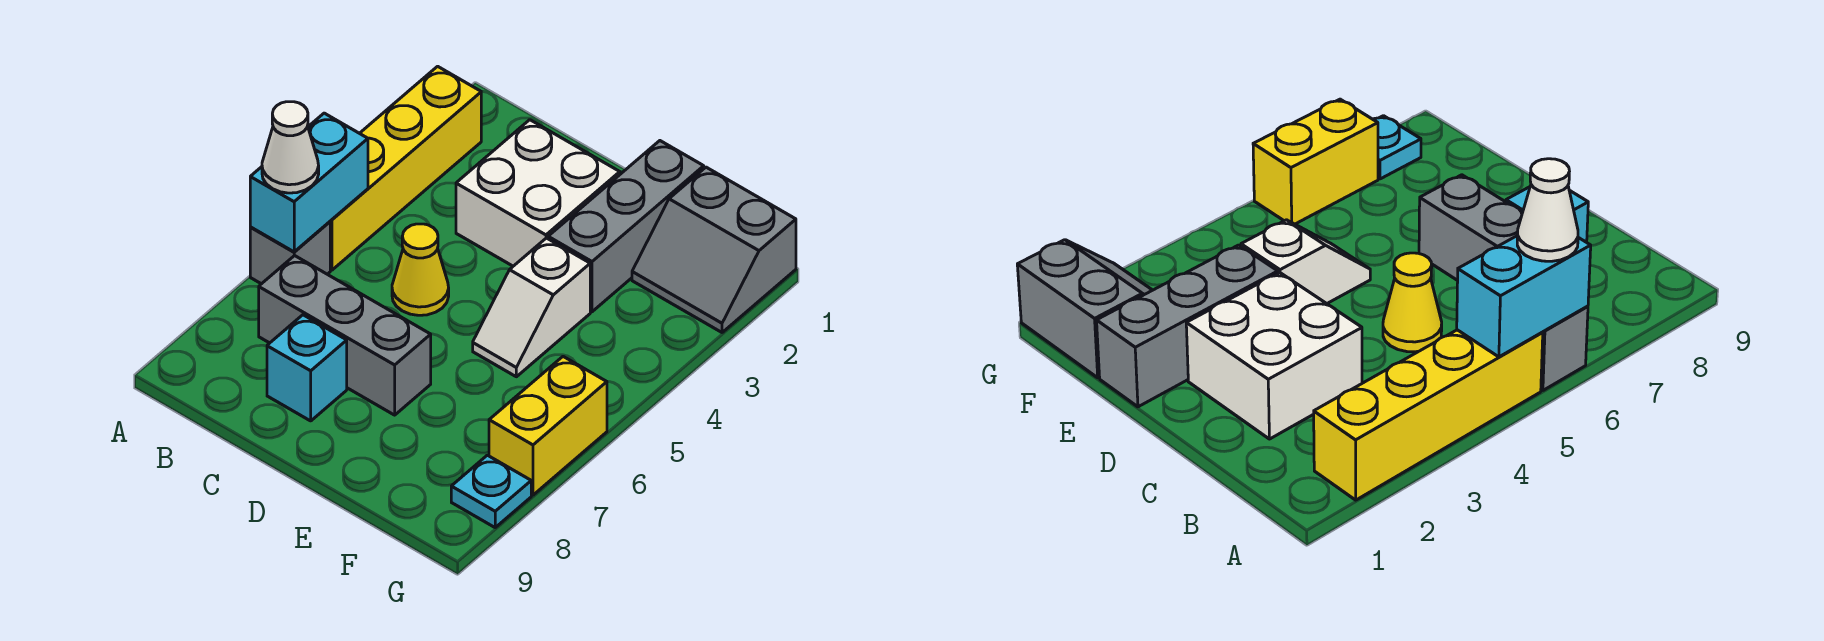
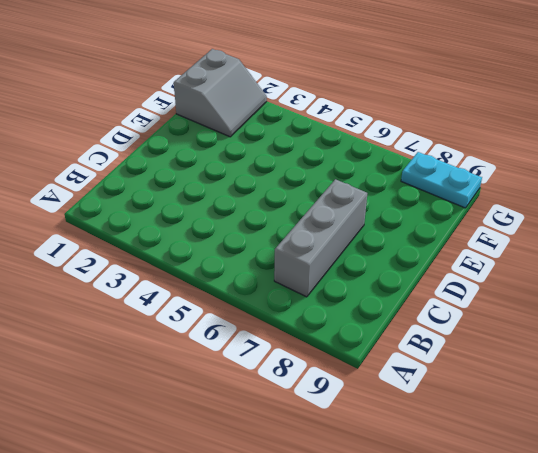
cyan plate G8:G9 level 1 -> cyan plate G8 level 1
none -> yellow brick A2:A5 level 1
none -> grey brick A6 level 1
none -> white brick C2:D3 level 1

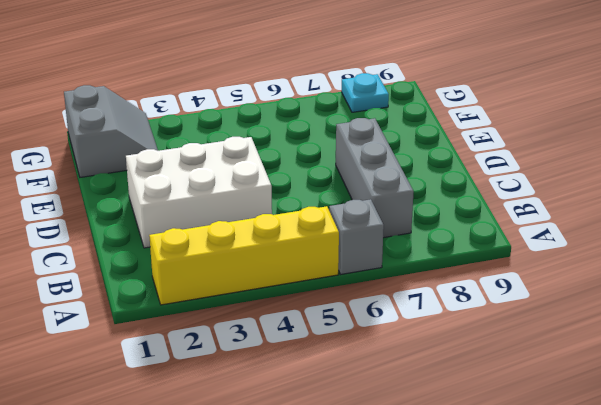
white brick C2:D4 level 1 -> white brick C2:D3 level 1
none -> yellow cone C5 level 1
none -> cyan brick C8 level 1
none -> grey brick E1:E3 level 1

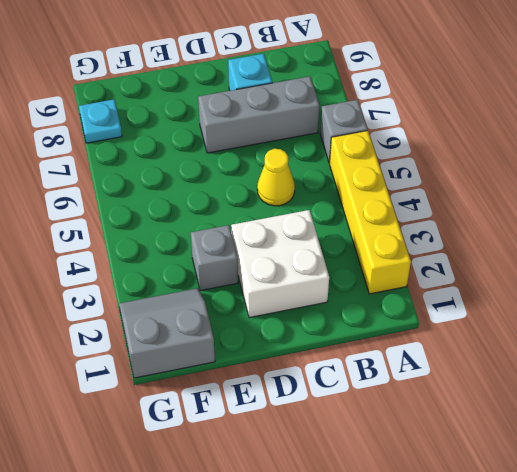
grey brick E3 level 1 -> grey brick E1:E3 level 1
none -> white slope E4:E5 level 1 top 4
none -> yellow brick G6:G7 level 1
none -> cyan brick A5:A6 level 2

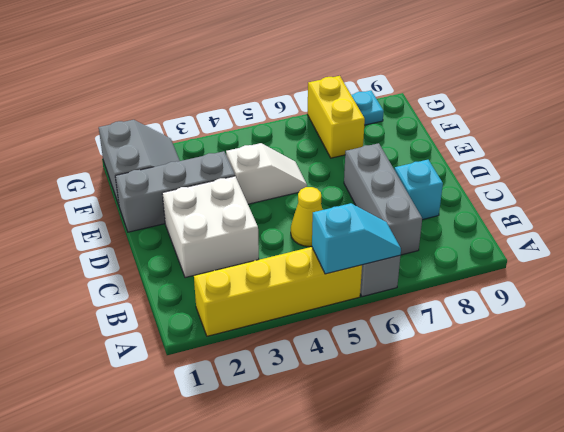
cyan slope A5:A6 level 2 top 5 -> cyan brick A5:A6 level 2
yellow brick F7:G7 level 1 -> yellow brick G6:G7 level 1
none -> white cone A6 level 3

